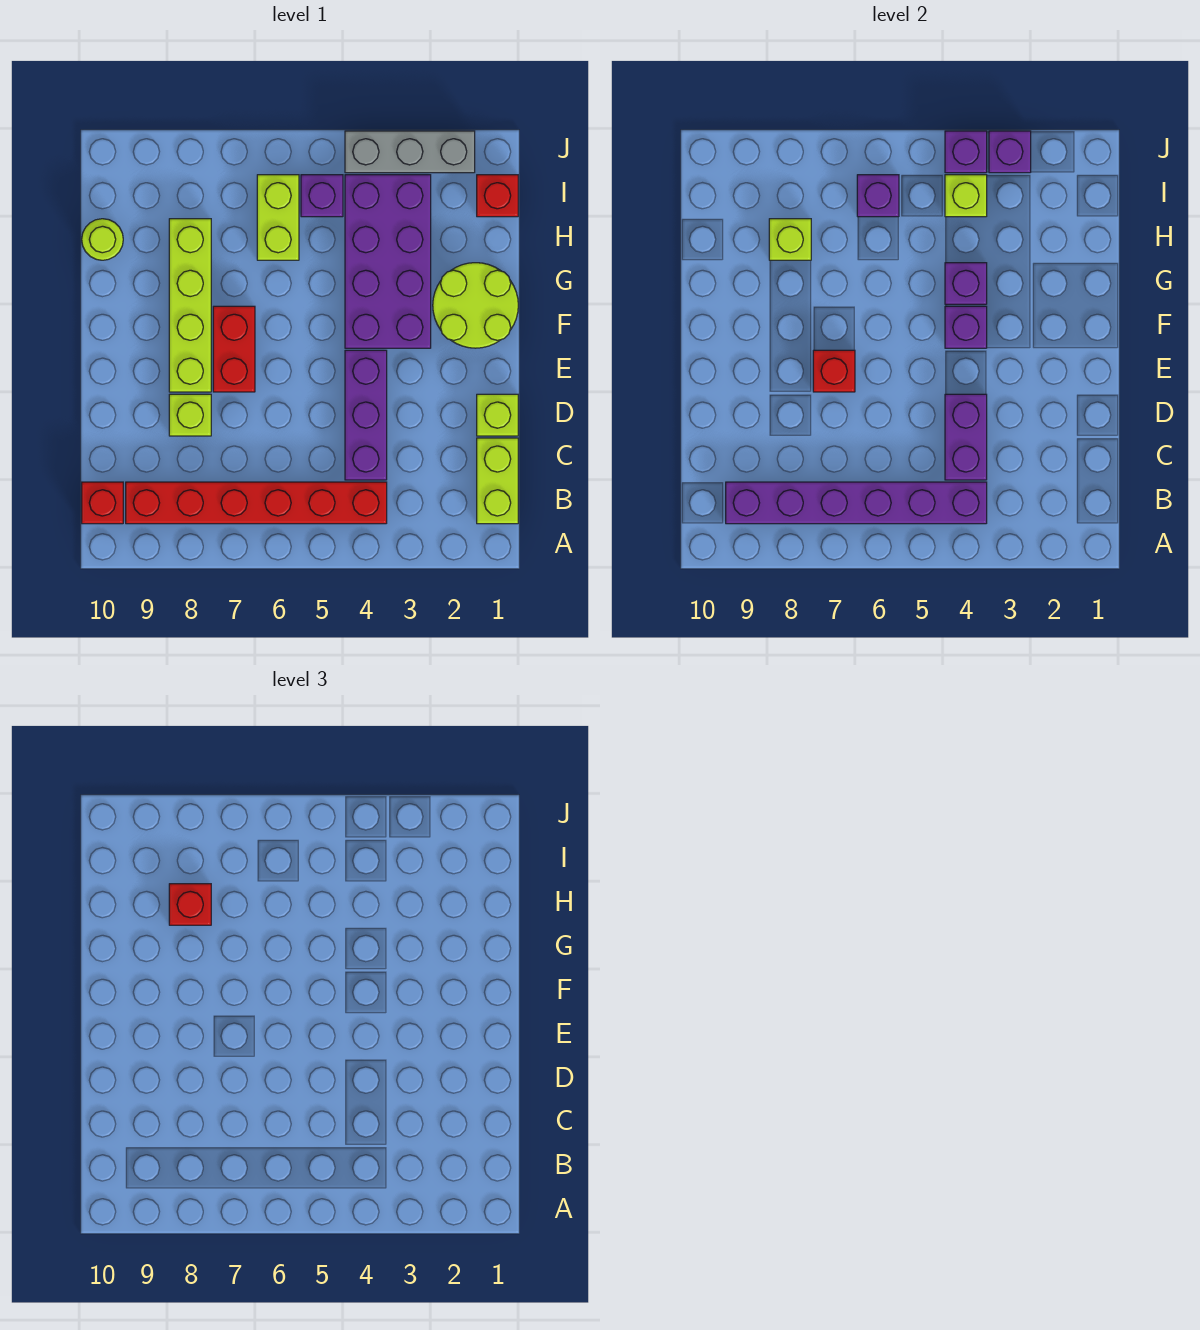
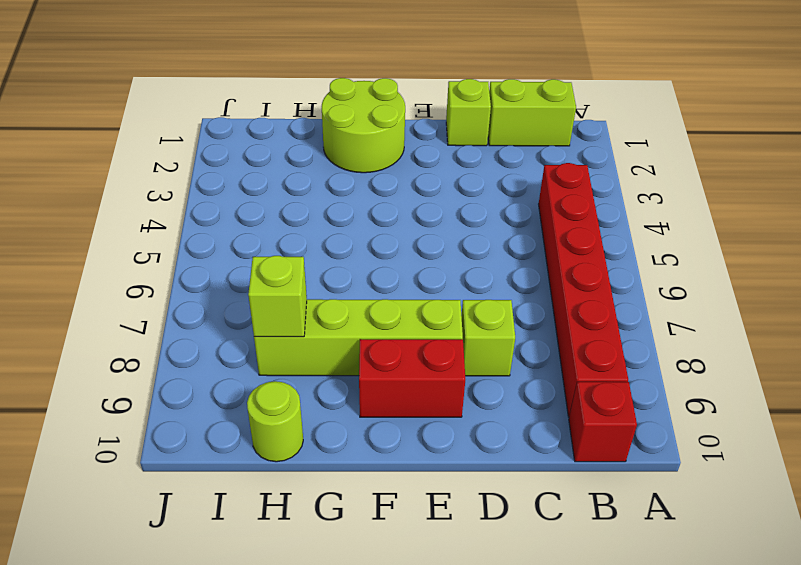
red brick E9:F9 level 1 -> red brick E7:F7 level 1
none -> purple brick C4:E4 level 1
none -> purple brick F3:I4 level 1
none -> lime brick H6:I6 level 1

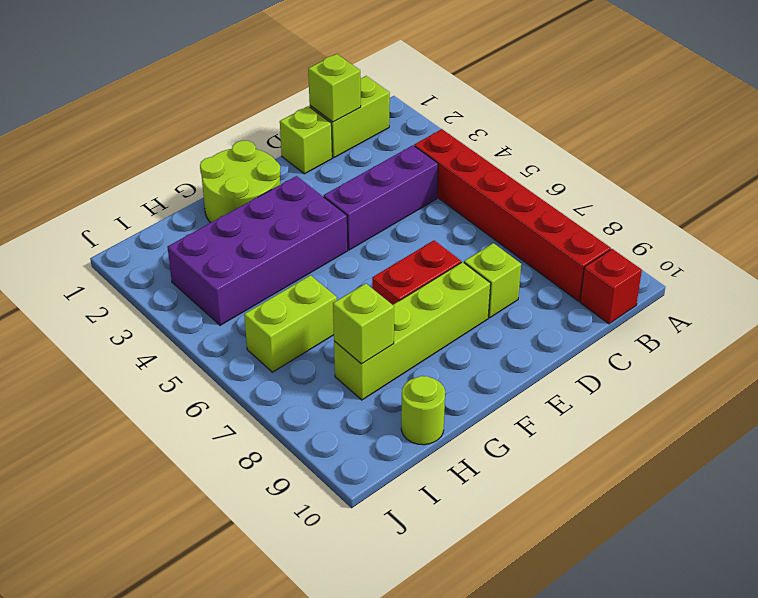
lime brick C1 level 2 -> lime brick I4 level 2
none -> red brick I1 level 1
none -> purple brick I5 level 1
none -> grey brick J2:J4 level 1

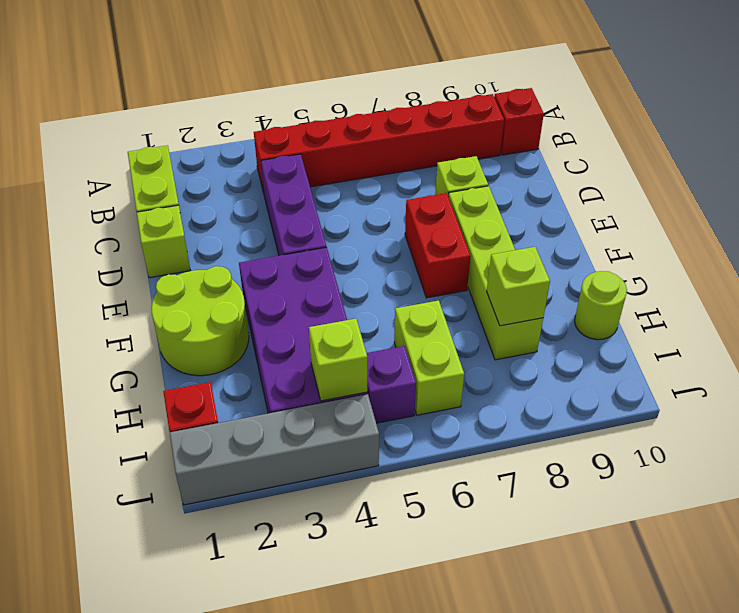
grey brick J1:J4 level 1 -> grey brick J2:J4 level 1
none -> purple brick B4:B9 level 2
none -> purple brick C4:D4 level 2
none -> red brick E7 level 2

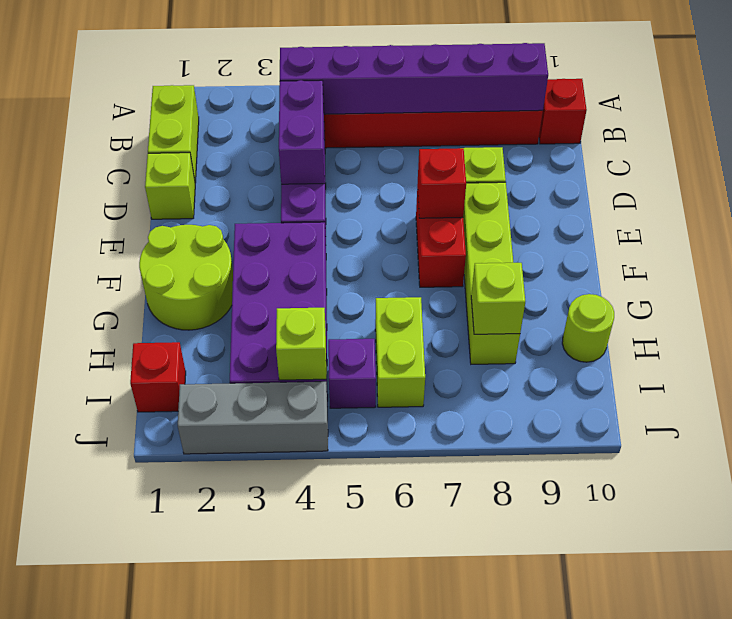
none -> purple brick F4 level 2
none -> purple brick G4 level 2
none -> purple brick I6 level 2

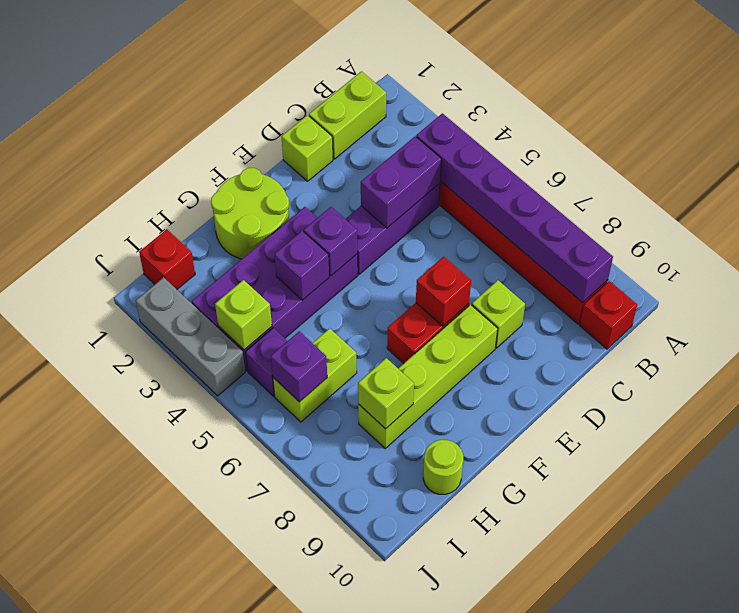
none -> purple brick J3 level 2
none -> purple brick J4 level 2
none -> red brick H8 level 3

